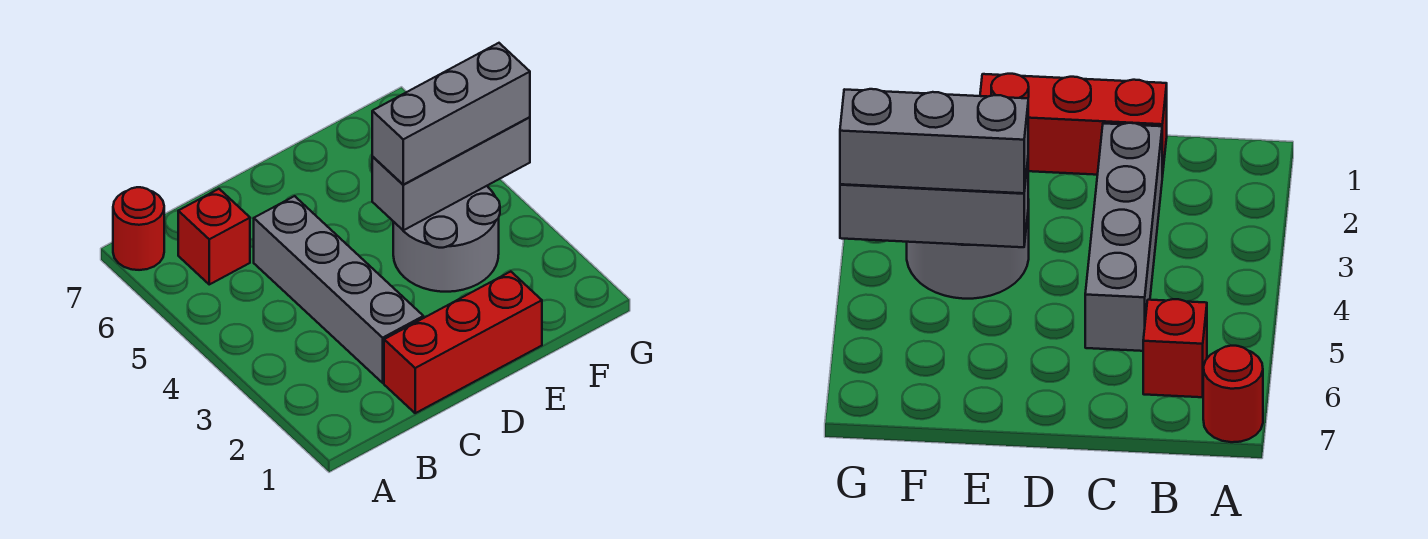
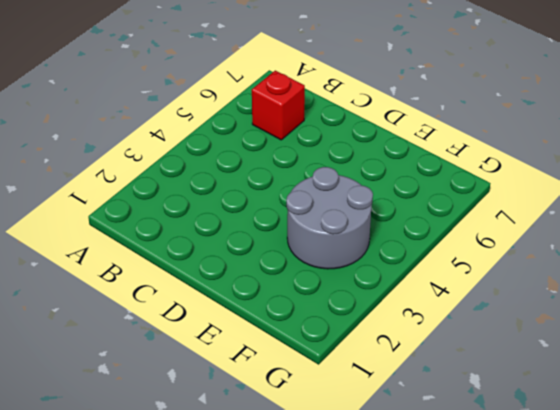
none -> red round brick A7 level 1
none -> red brick C1:E1 level 1

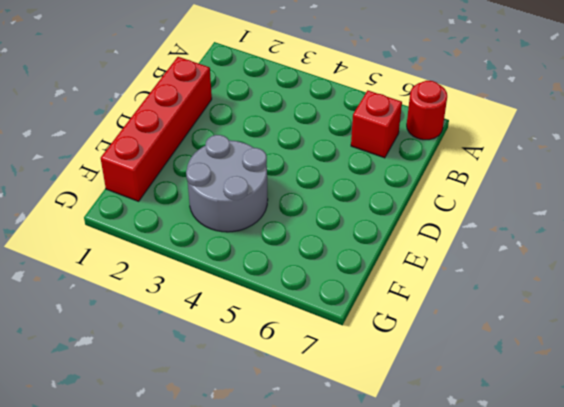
red brick C1:F1 level 1 -> red brick C1:E1 level 1
none -> grey brick C2:C5 level 1
none -> grey brick E4:G4 level 2

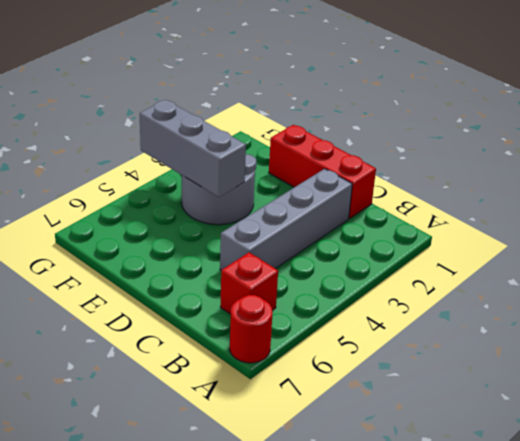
none -> grey brick E4:G4 level 3

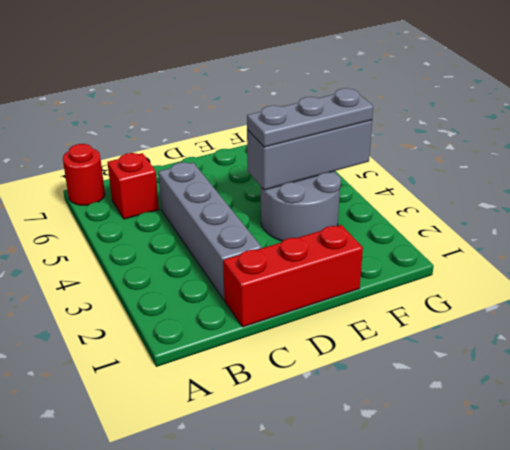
grey plate E4:G4 level 3 -> grey brick E4:G4 level 3

